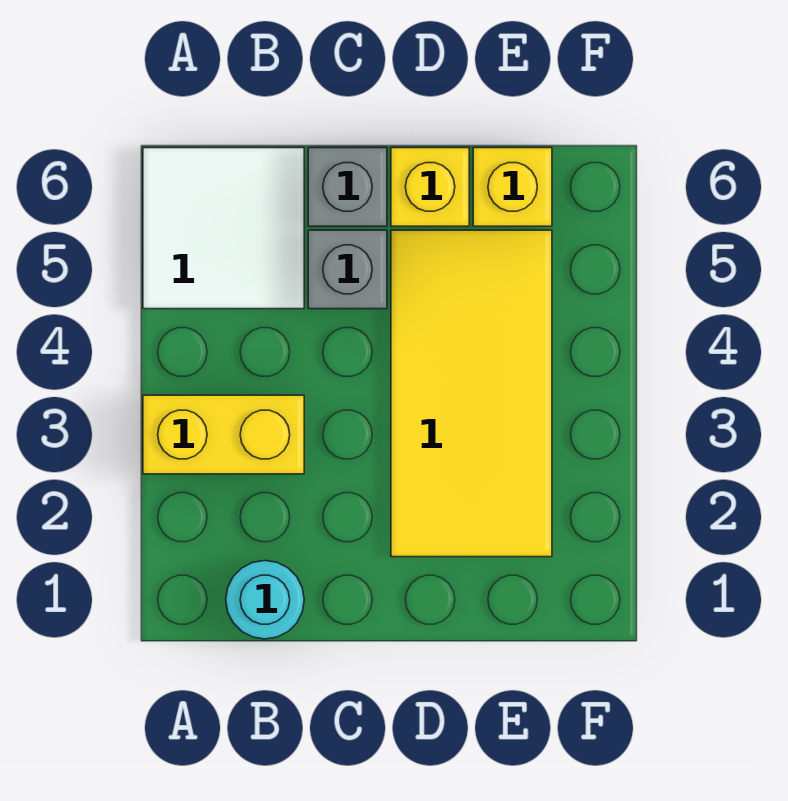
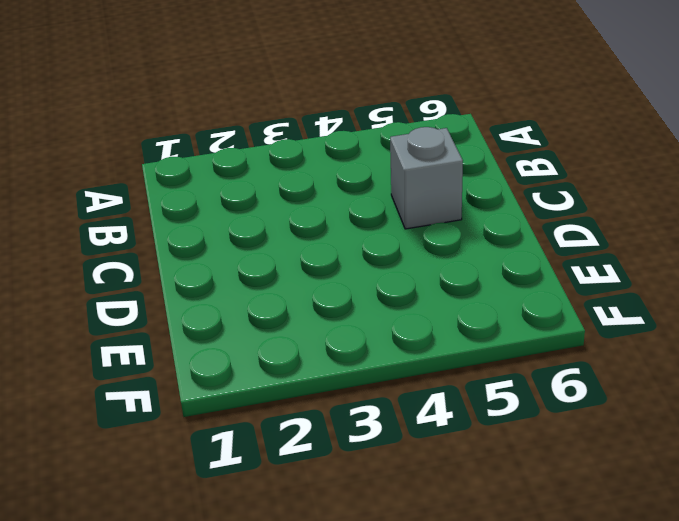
none -> yellow brick A3:B3 level 1
none -> white tile A5:B6 level 1

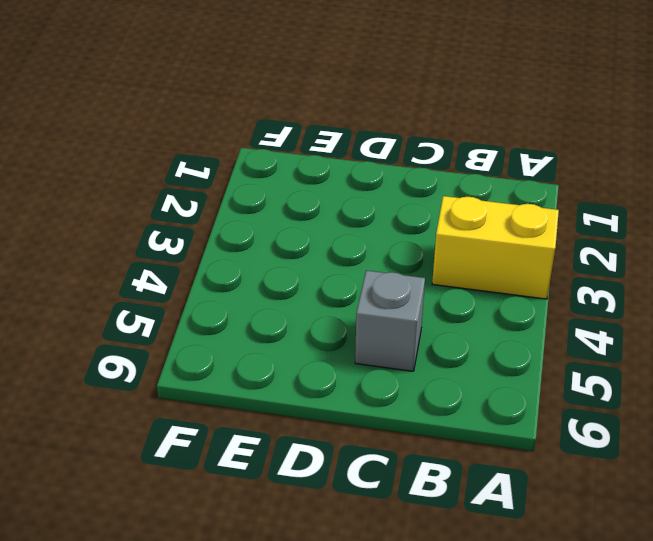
none -> white tile A5:B6 level 1
none -> cyan round brick B1 level 1

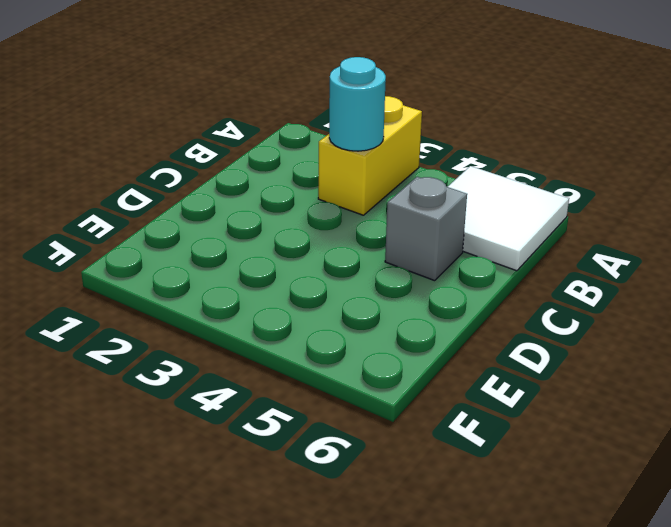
cyan round brick B3 level 2 -> cyan round brick B1 level 1
none -> grey brick C6 level 1
none -> yellow tile D2:E5 level 1

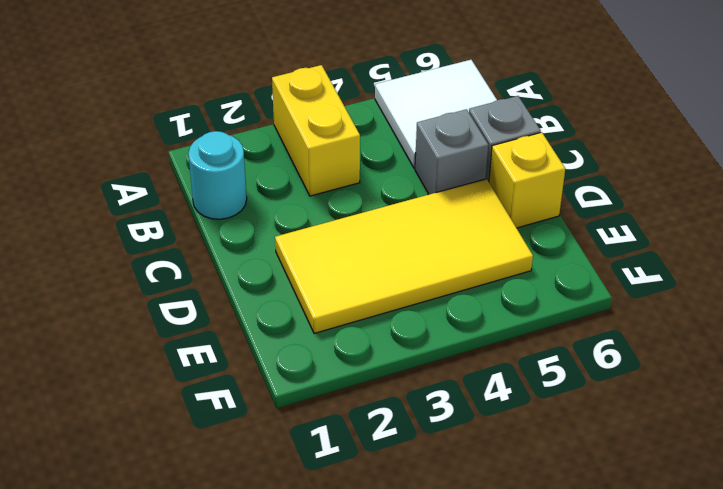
none -> yellow brick E6 level 1

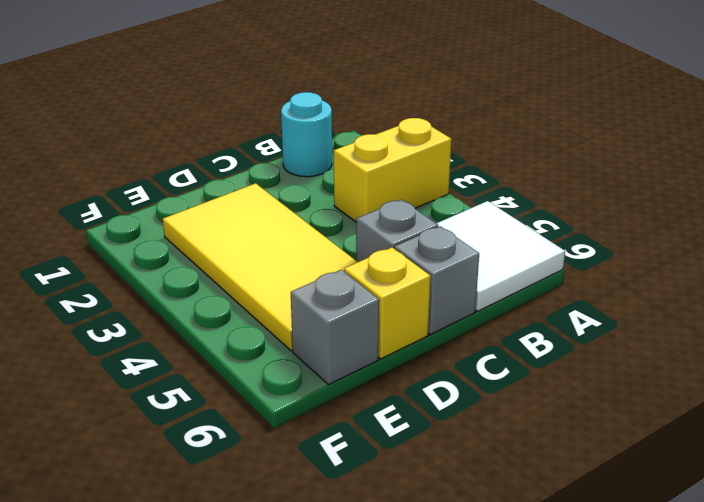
grey brick E6 level 1 -> yellow brick E6 level 1

